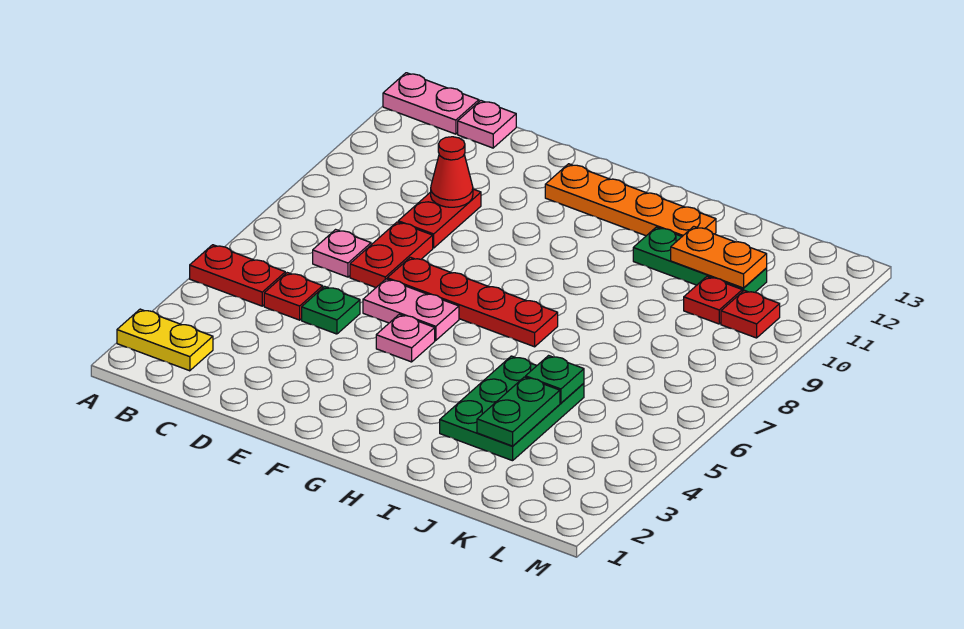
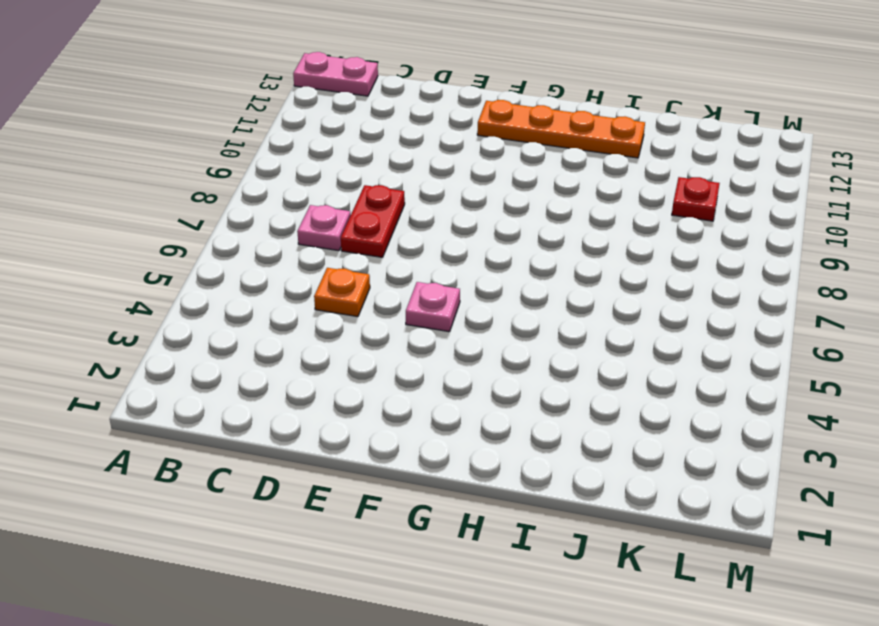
orange plate D5 level 1 -> green plate D5 level 1
none -> yellow plate A2:B2 level 1
none -> red plate A5:B5 level 1
none -> red plate C5 level 1

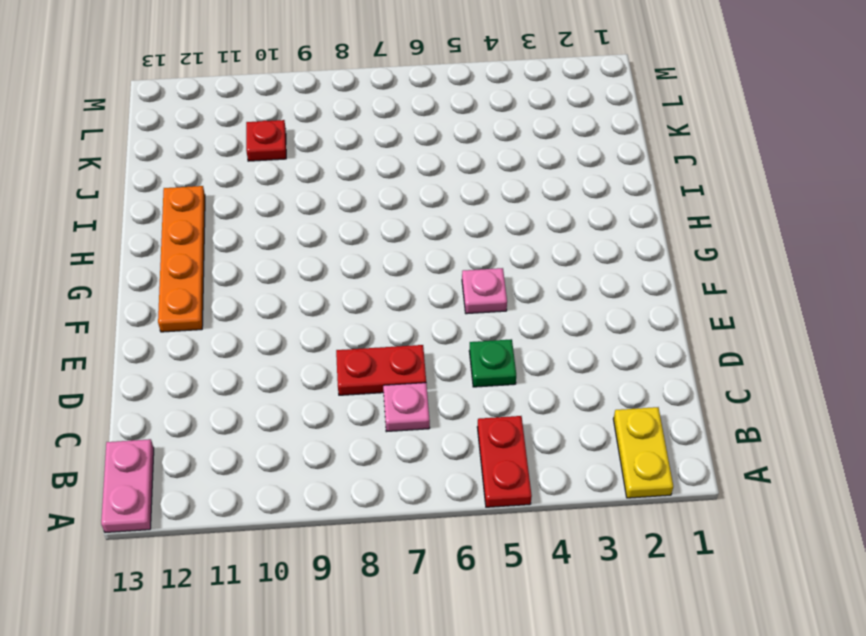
none -> red plate C5 level 1
none -> pink plate C13 level 1
none -> red plate D9:D10 level 1

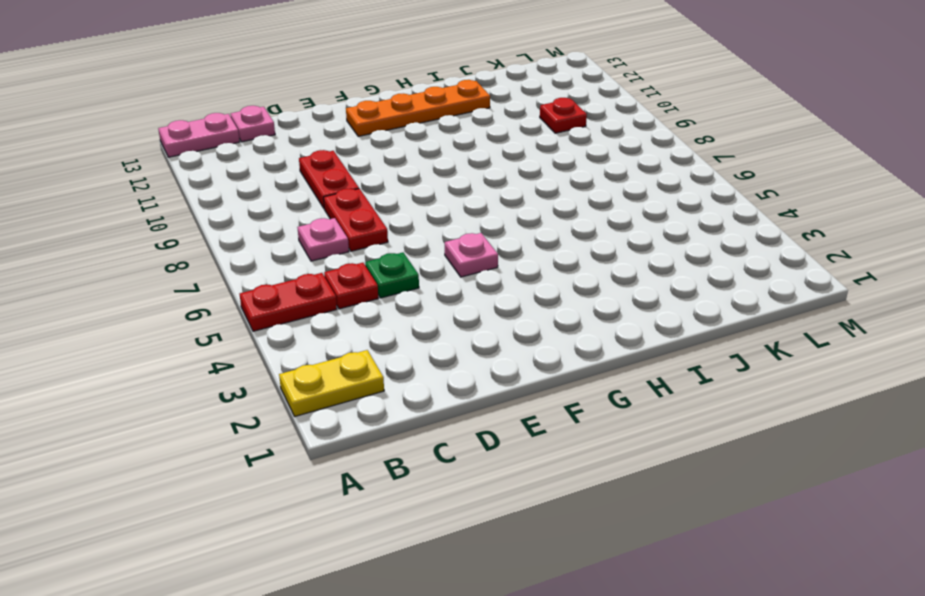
none -> pink plate E6:F6 level 1
none -> red plate E7:H7 level 1
none -> green plate I3:J5 level 1

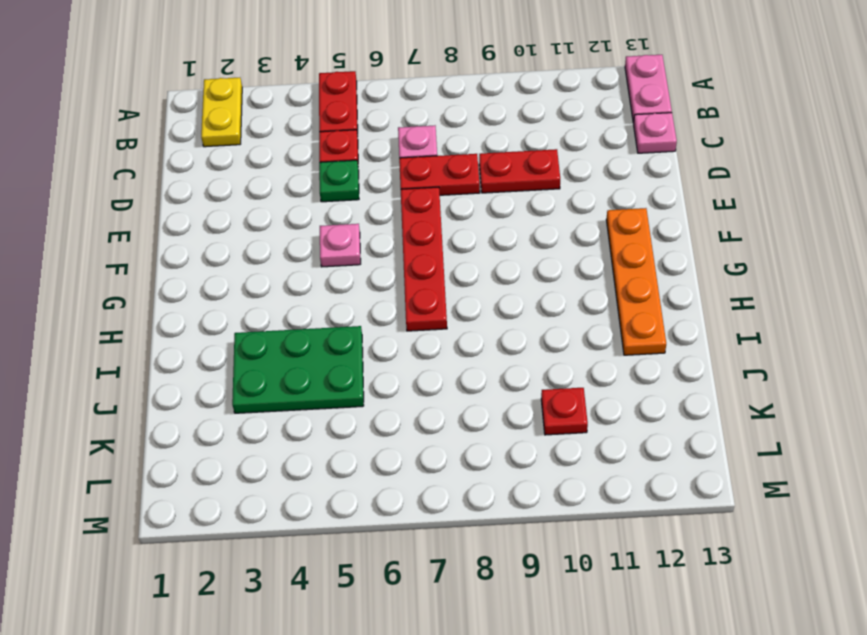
none -> pink plate E6:F6 level 1
none -> green plate I11:K11 level 1
none -> red plate L10 level 1

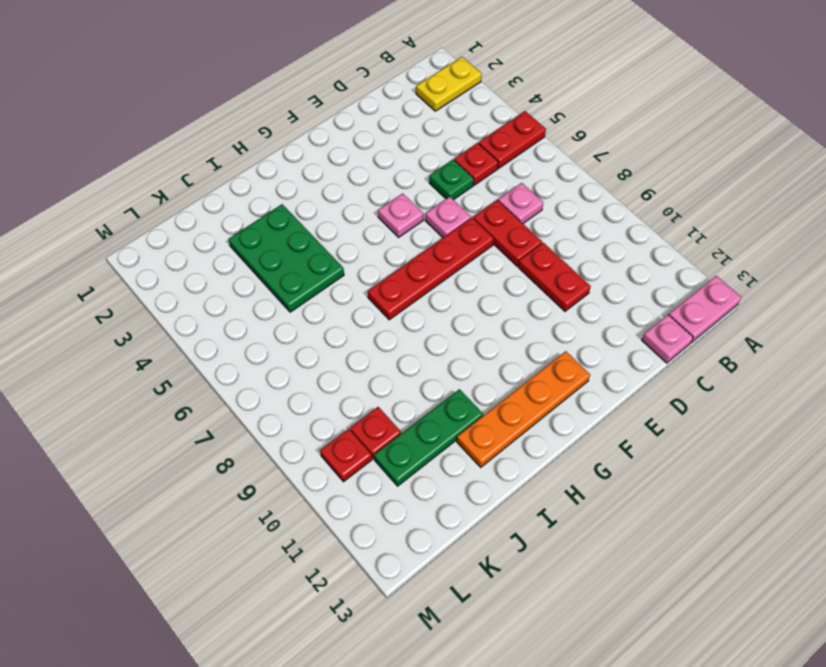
pink plate E6 level 1 -> pink plate E6:F6 level 1
none -> red cone D10 level 2
none -> green plate J3:J4 level 2
none -> green plate J5 level 2

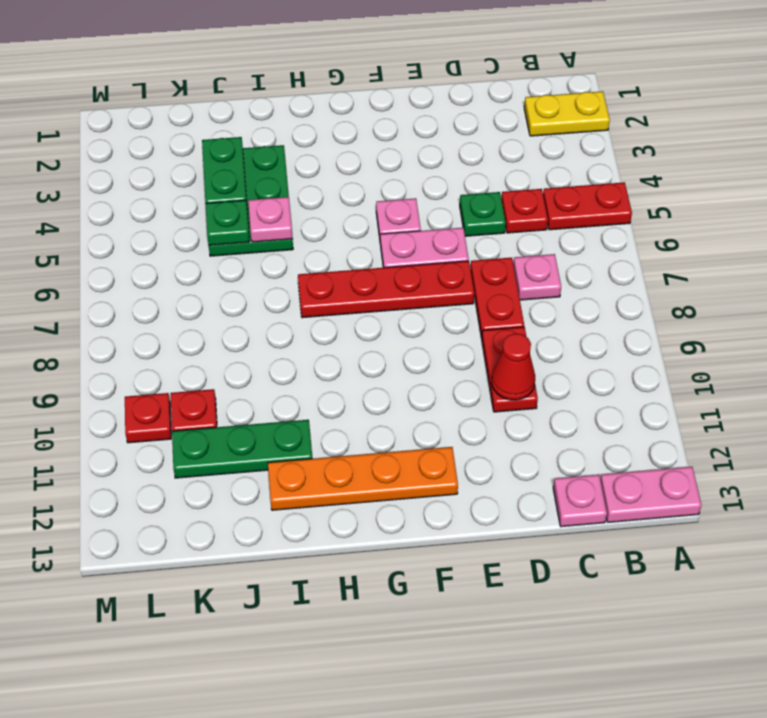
pink plate I5 level 2 -> none
none -> orange plate J11:K11 level 2

